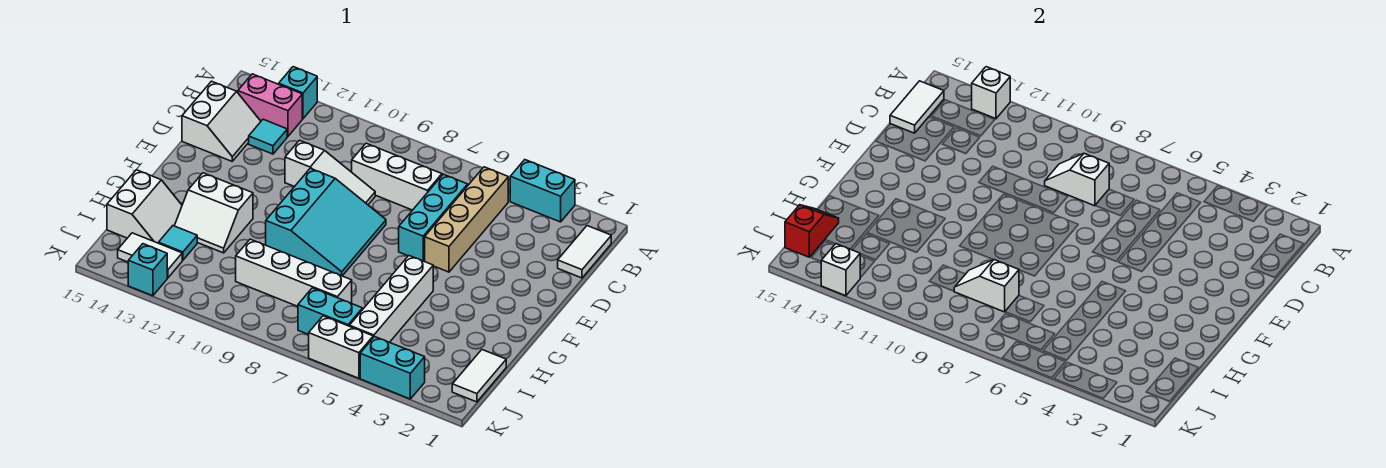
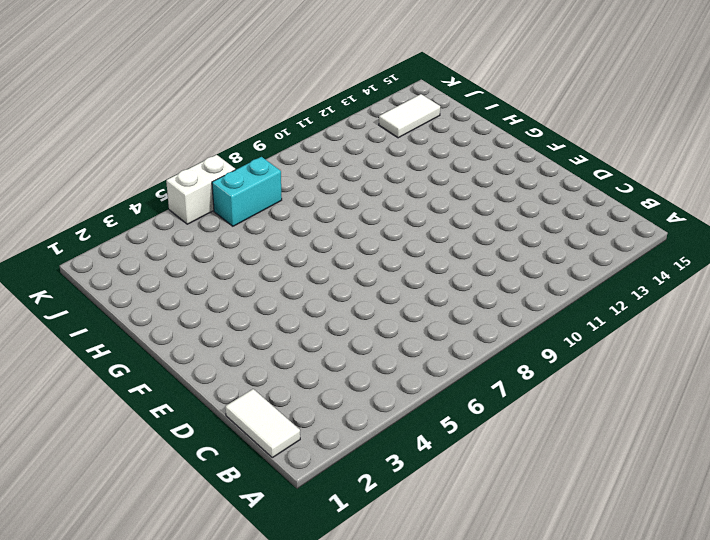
none -> cyan brick A3:A4 level 1
none -> cyan brick A13 level 1
none -> tan brick B5:E5 level 1

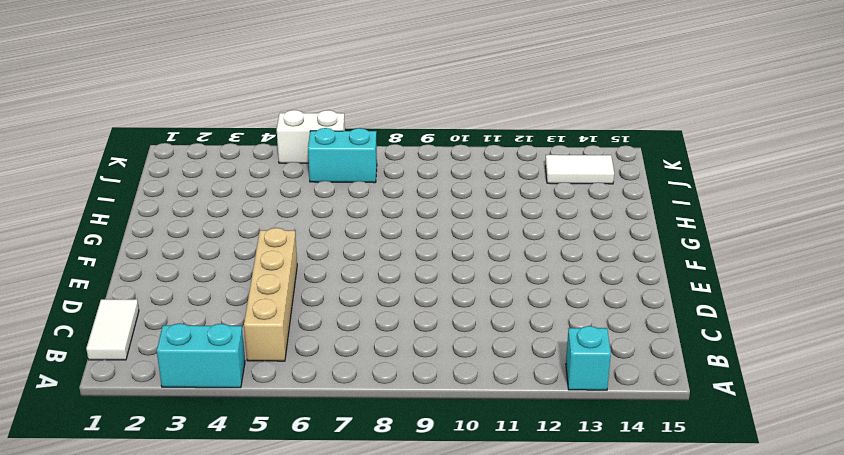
none -> pink brick B13:B14 level 1
none -> cyan brick C6:E6 level 1
none -> white brick C7:C9 level 1

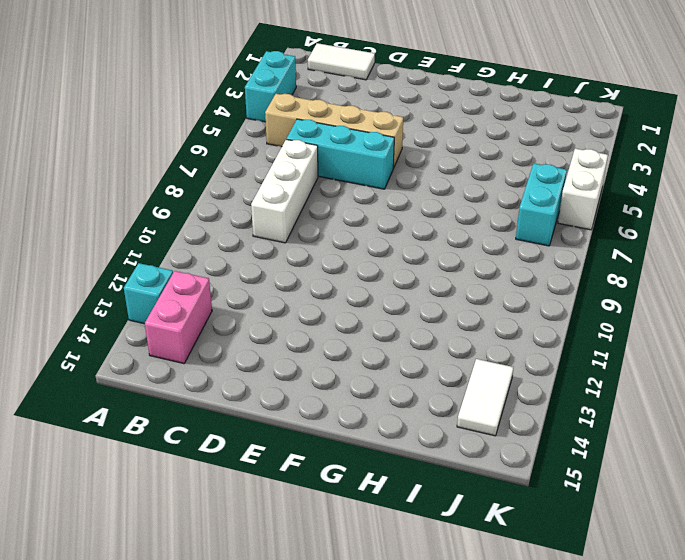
none -> cyan tile C13 level 1
none -> white slope C14:D15 level 1 top 15
none -> white slope D9:D11 level 1 top 11

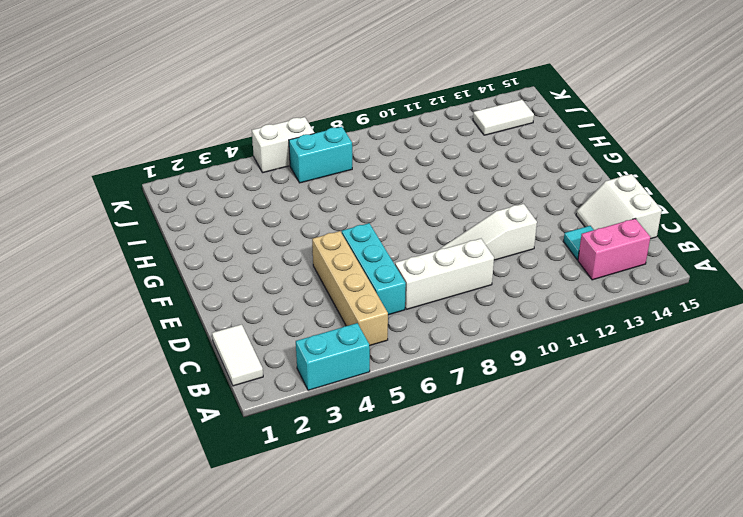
none -> cyan brick A13 level 1
none -> cyan slope E8:G10 level 1 top 10
none -> white brick G5:J5 level 1

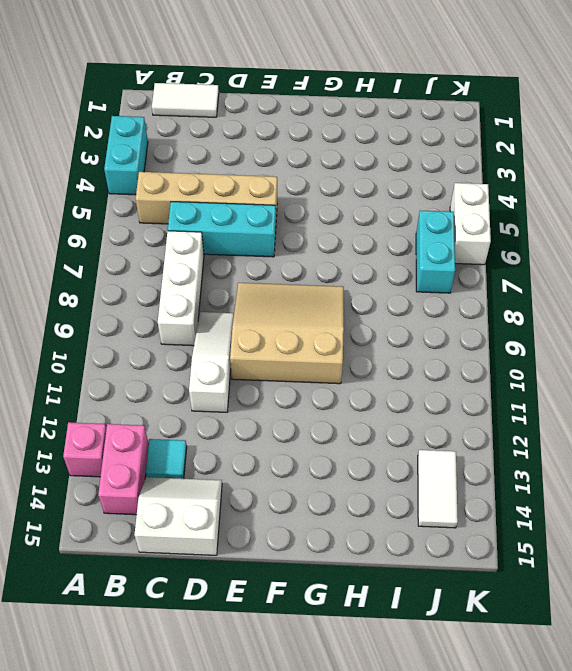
pink brick A13 level 1 -> cyan brick A13 level 1
tan slope E8:G10 level 1 top 10 -> cyan slope E8:G10 level 1 top 10
none -> white brick G5:J5 level 1
none -> white slope G12:H13 level 1 top G
none -> white slope H14:I15 level 1 top 15

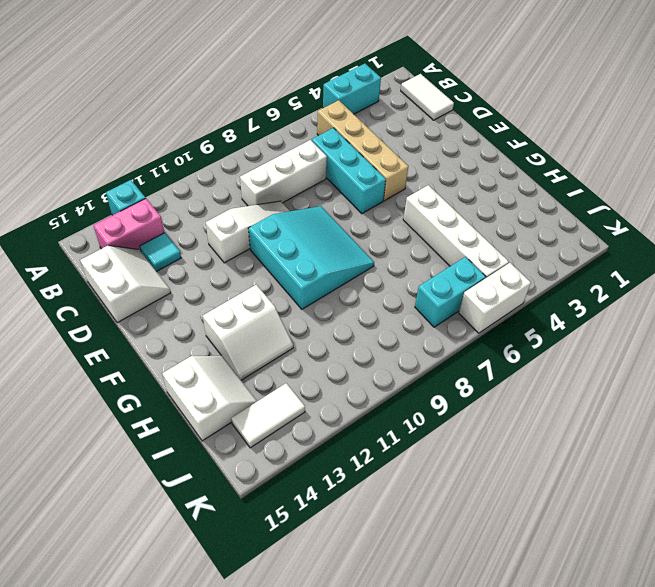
none -> white tile I1:J1 level 1
none -> white brick I7:I10 level 1
none -> cyan tile I13 level 1

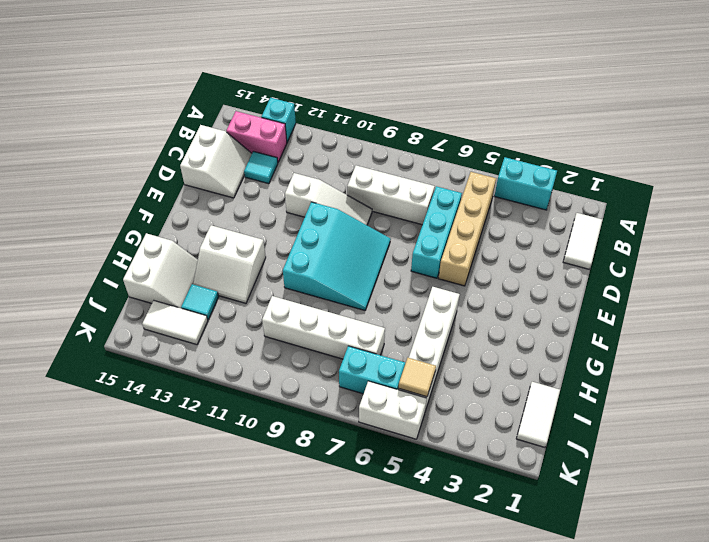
tan tile J5 level 2 -> none
none -> cyan brick K3:K4 level 1
none -> cyan brick K13 level 1
none -> white brick A13 level 2

